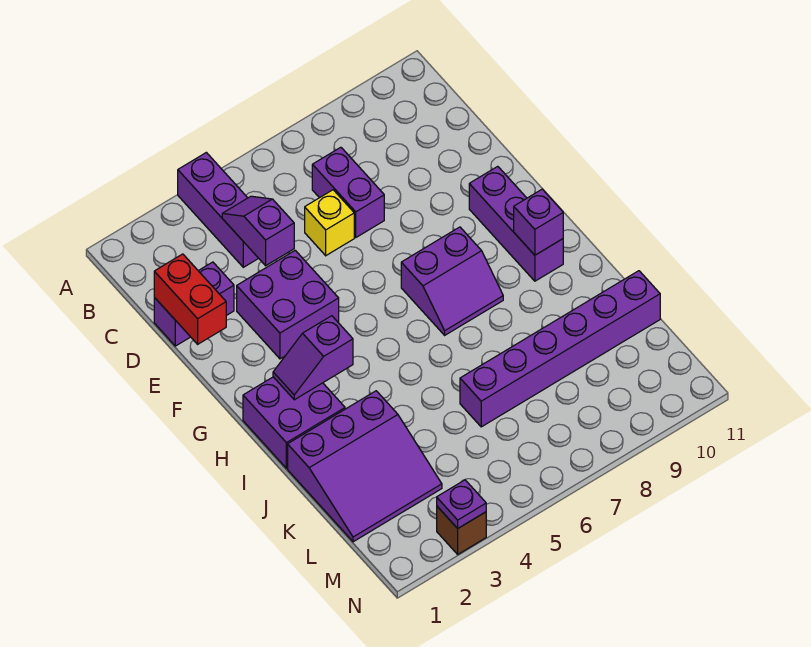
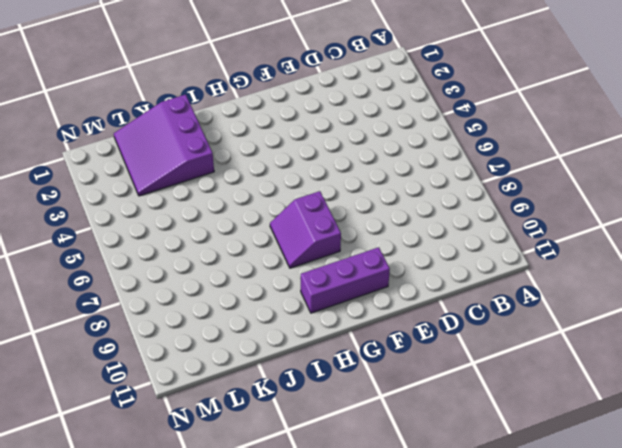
none -> purple brick A4:C4 level 1
none -> purple brick C7:D7 level 1
none -> purple brick D1:D2 level 1

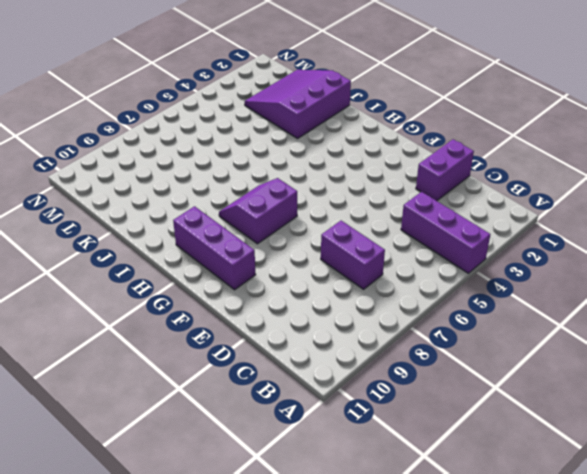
none -> yellow brick D6 level 1
none -> purple brick E3:F4 level 1
none -> purple brick H1:I2 level 1

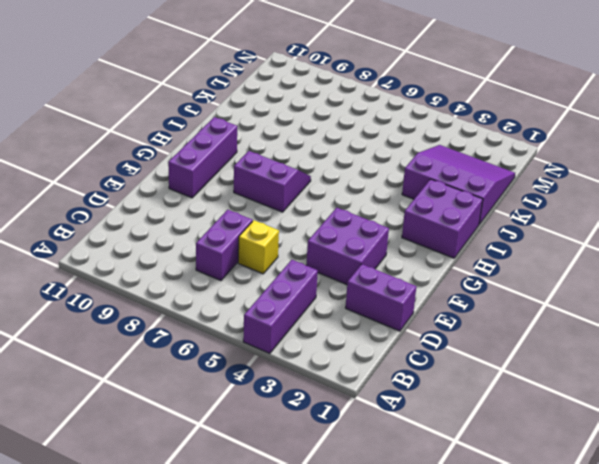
none -> purple brick K6:K11 level 1
none -> brown brick N3 level 1
none -> purple slope C4:D4 level 2 top D

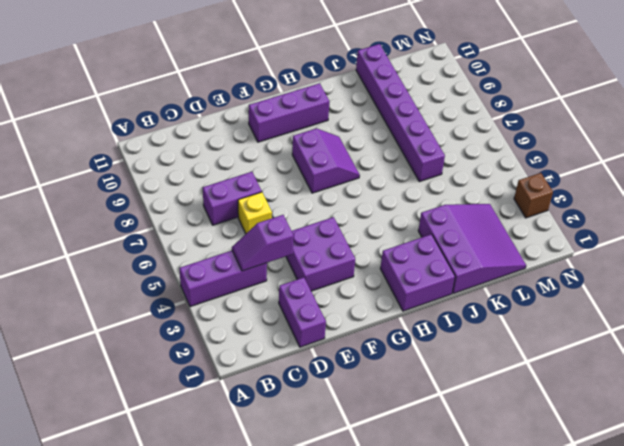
none -> red brick D1:E1 level 2
none -> purple slope H2:H3 level 2 top 3
none -> purple brick H10 level 2

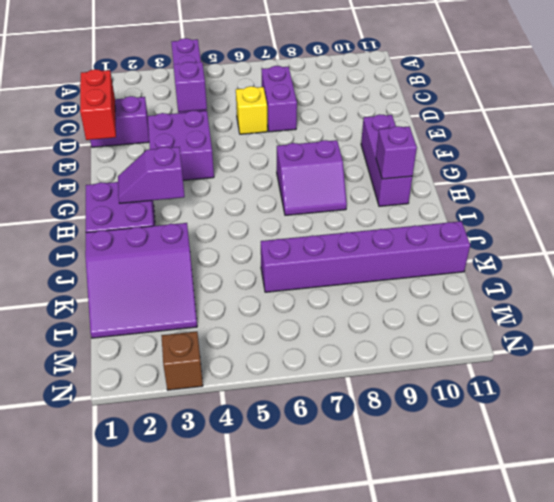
none -> purple plate N3 level 2

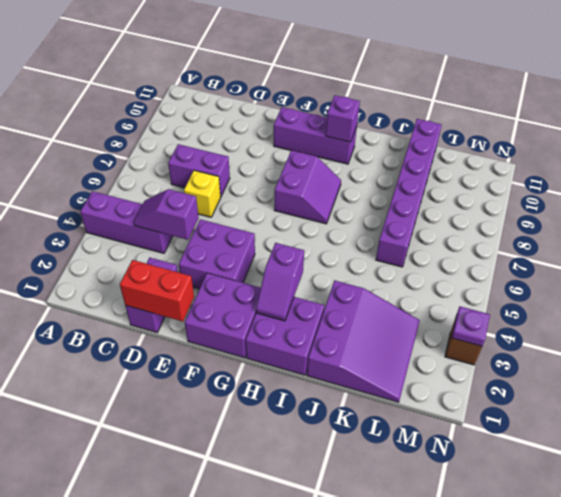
purple brick F1:G2 level 1 -> none

